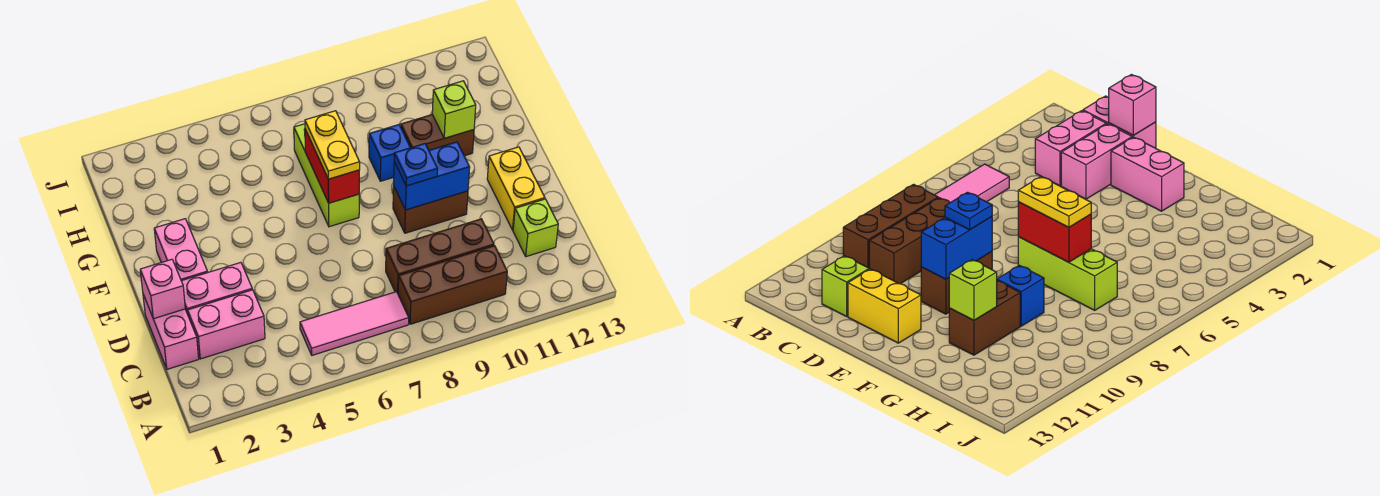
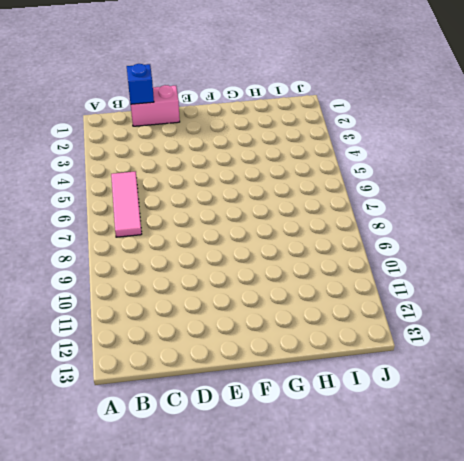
blue brick C1 level 2 -> blue brick G9 level 1
none -> brown brick B8:B10 level 1
none -> pink brick C2:C3 level 1
none -> brown brick C8:C10 level 1

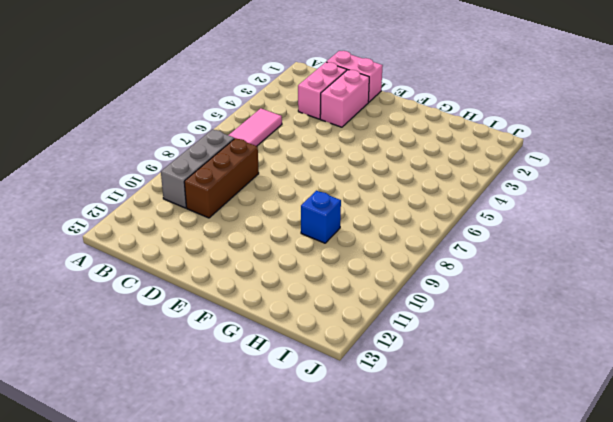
grey brick B8:B10 level 1 -> brown brick B8:B10 level 1
none -> lime brick C12 level 1
none -> yellow brick D12:E12 level 1
none -> pink brick E2:F2 level 1

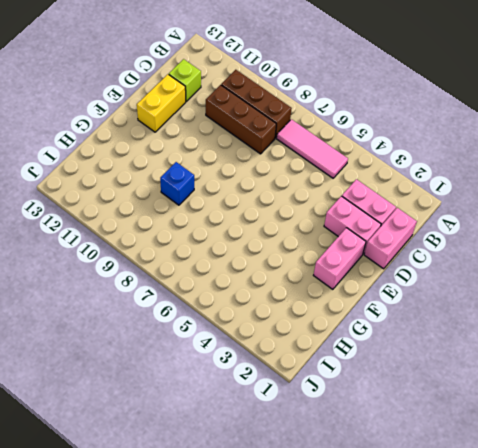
none -> brown brick E9:E10 level 1
none -> lime brick F7:H7 level 1
none -> brown brick G10:G11 level 1

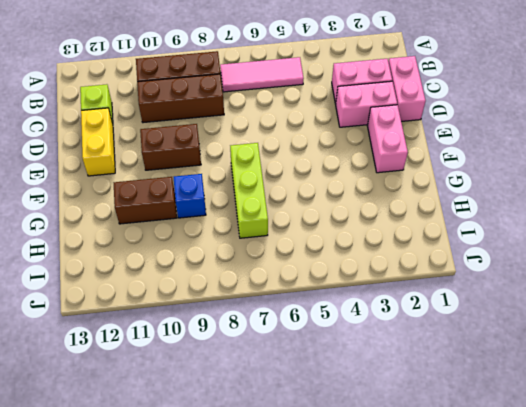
none -> pink brick D1 level 2
none -> blue brick E9:E10 level 2
none -> red brick F7:G7 level 2

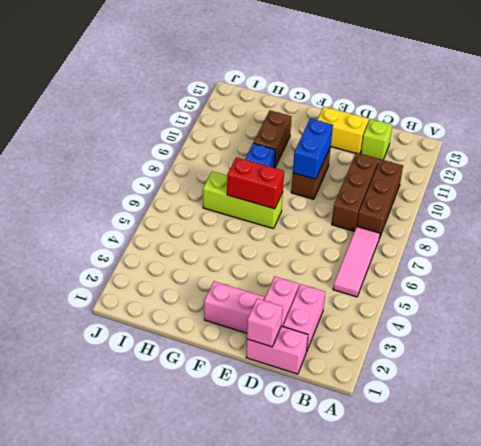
none -> lime brick G11 level 2
none -> blue plate E9 level 3
none -> yellow plate F7:G7 level 3

